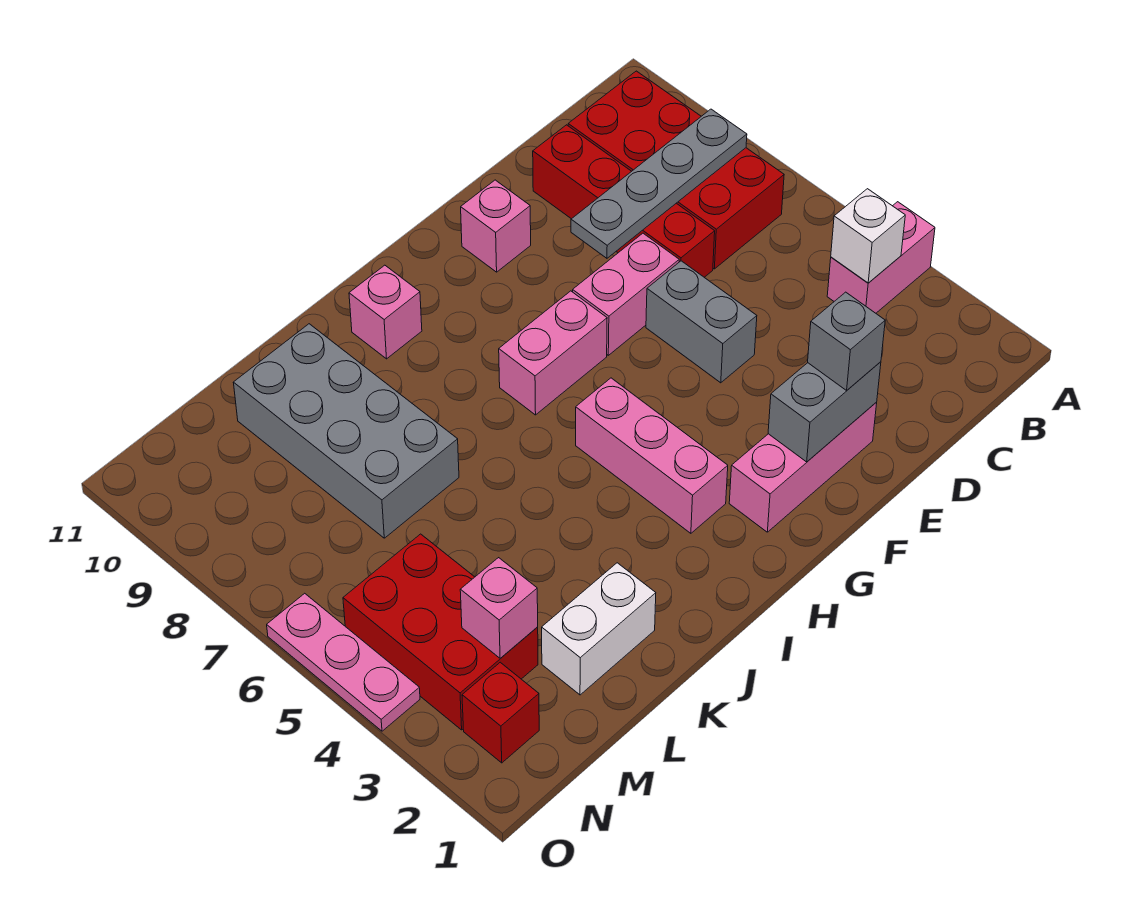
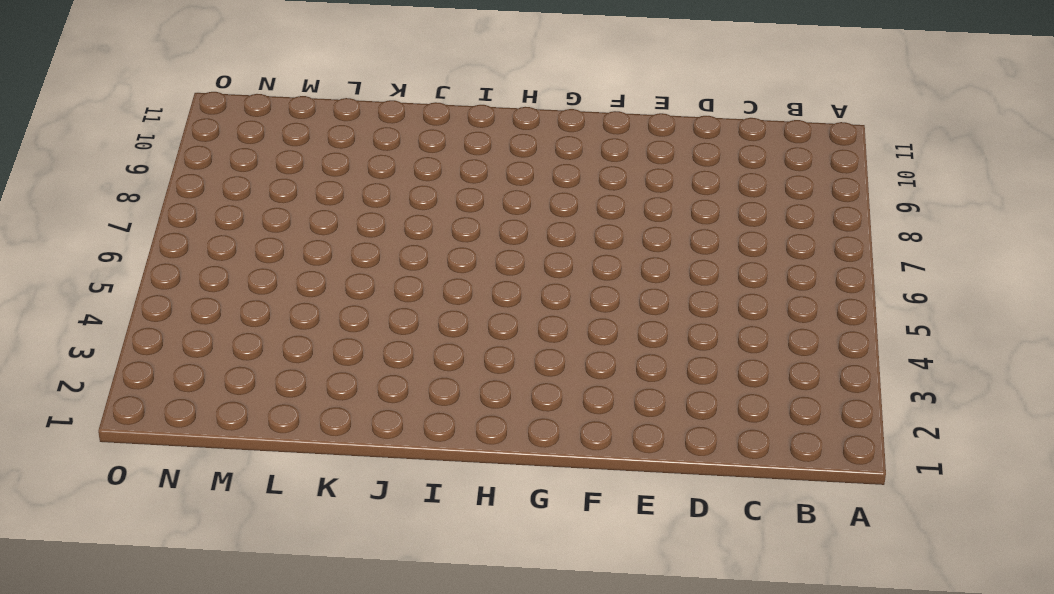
none -> pink brick A4:B4 level 1
none -> red brick B7:C10 level 1
none -> red brick D7:D10 level 1

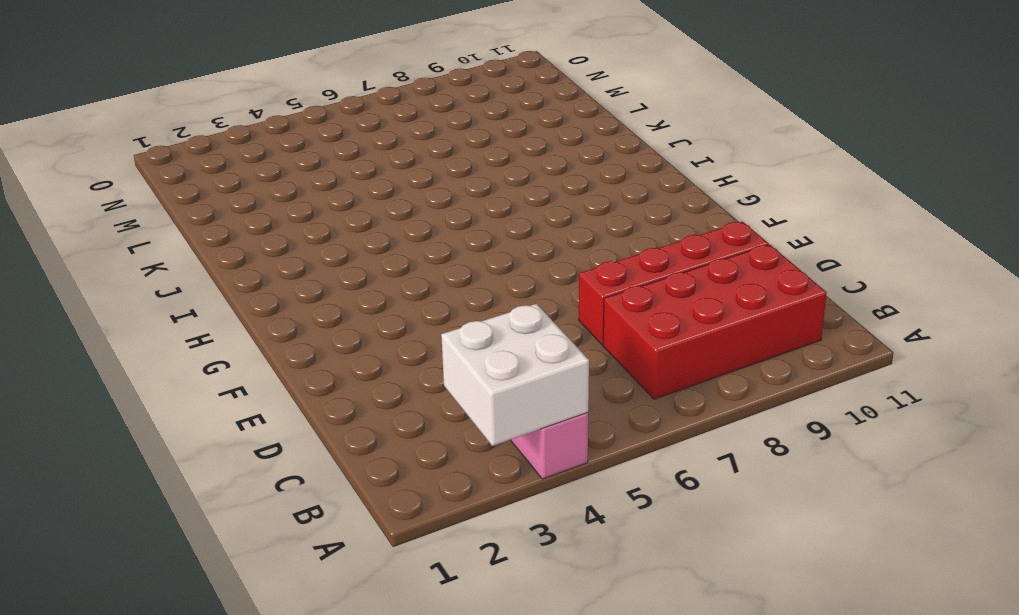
white brick A3:B4 level 2 -> white brick B4 level 2
none -> pink brick E2:G2 level 1
none -> grey brick E5:E6 level 1
none -> pink brick E7:F7 level 1

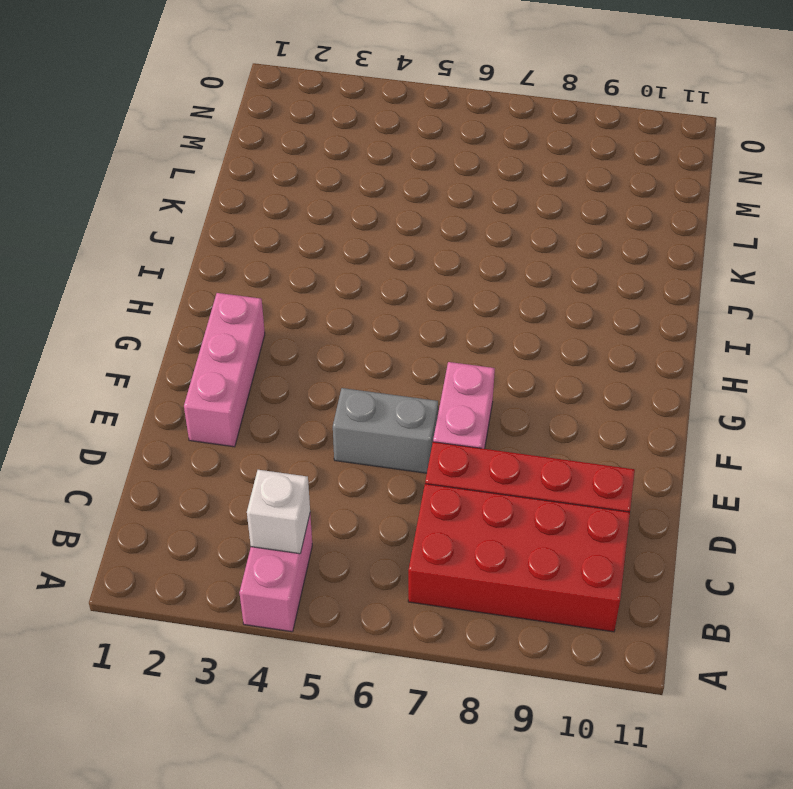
none -> pink brick F10 level 1
none -> pink brick G7:H7 level 1
none -> pink brick H3:H5 level 1

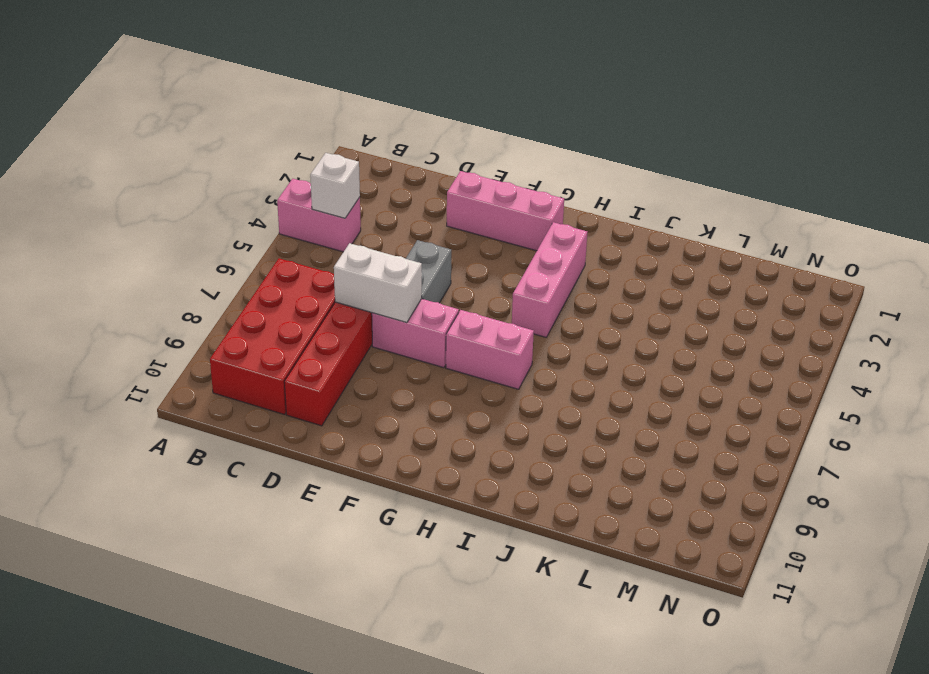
white brick D7:E7 level 2 -> white brick K2:L2 level 1
none -> pink brick F10 level 1
none -> pink brick I10 level 1
none -> grey brick K7:L10 level 1

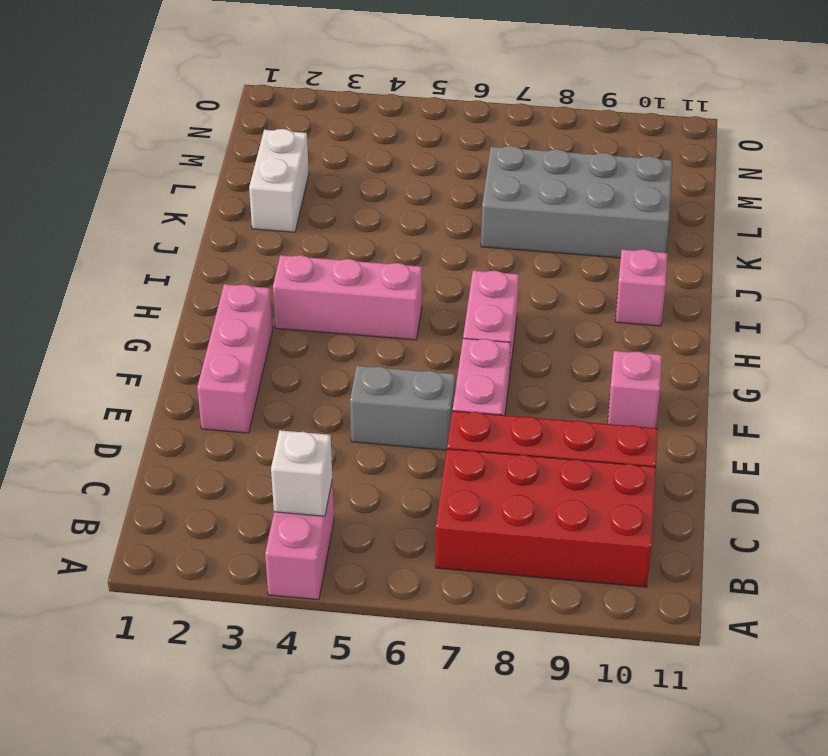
none -> red brick M3:N5 level 1
none -> red brick N2 level 1
none -> pink plate O4:O6 level 1

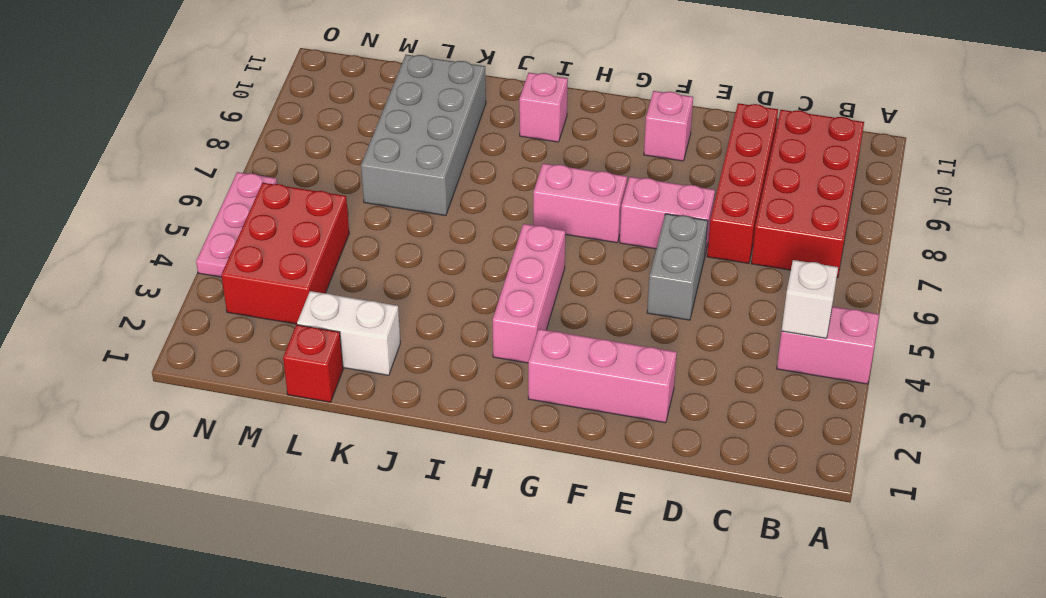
red brick L1 level 1 -> red brick N2 level 1
none -> grey plate B8:E8 level 2
none -> grey brick E2:F2 level 2
none -> pink brick M3 level 2

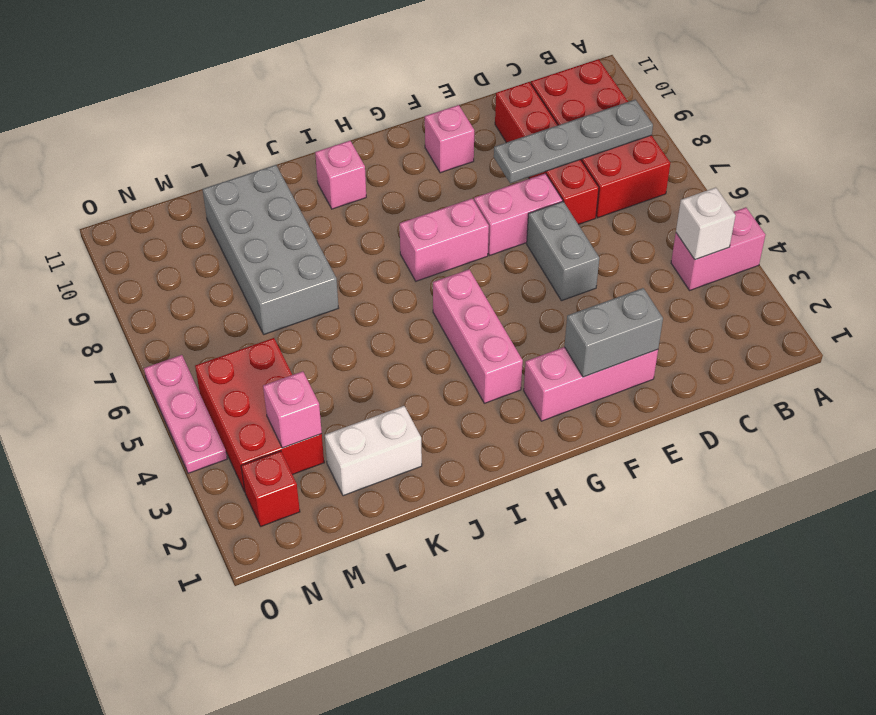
none -> grey brick E2 level 3

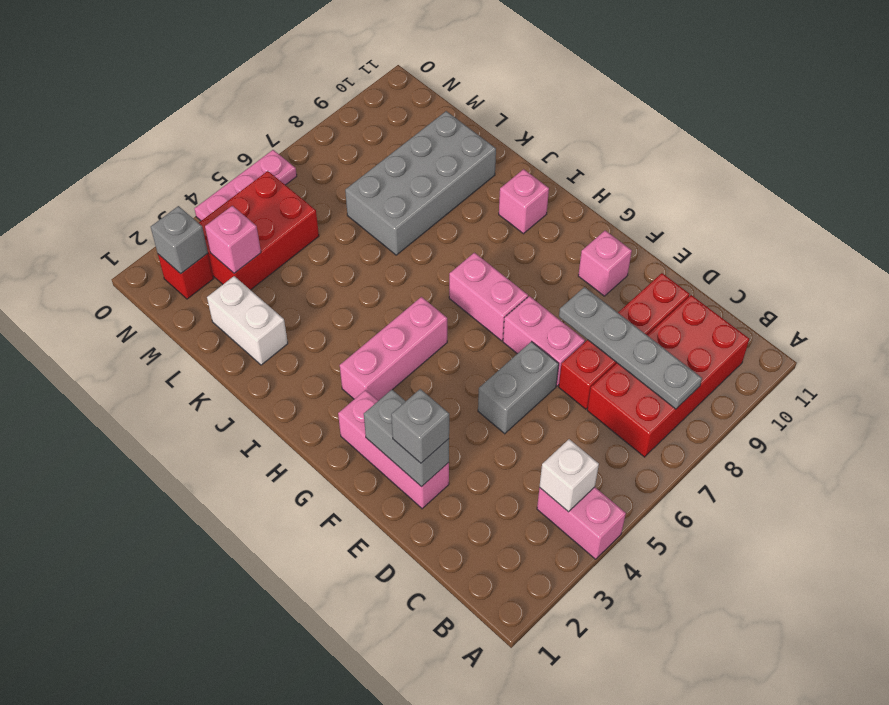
grey brick N2 level 2 -> none

